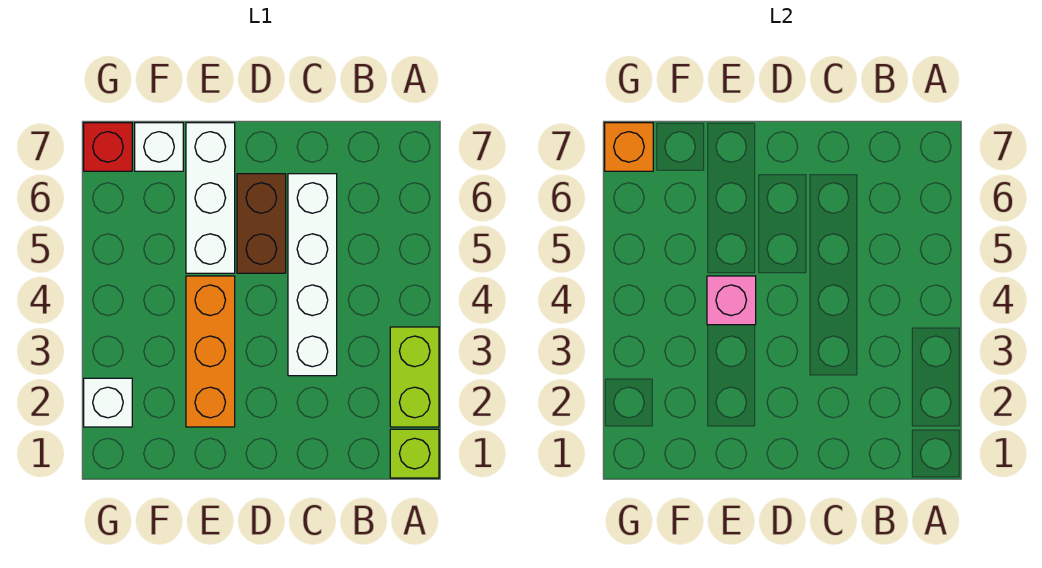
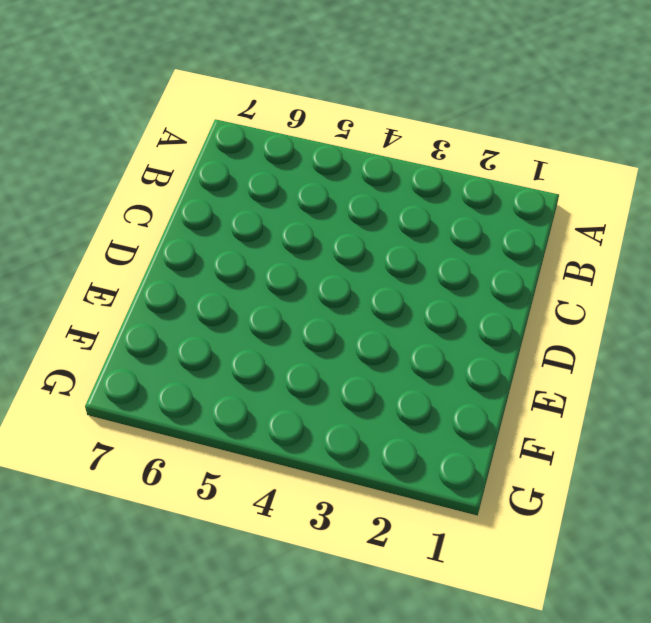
none -> lime brick A1 level 1
none -> lime brick A2:A3 level 1

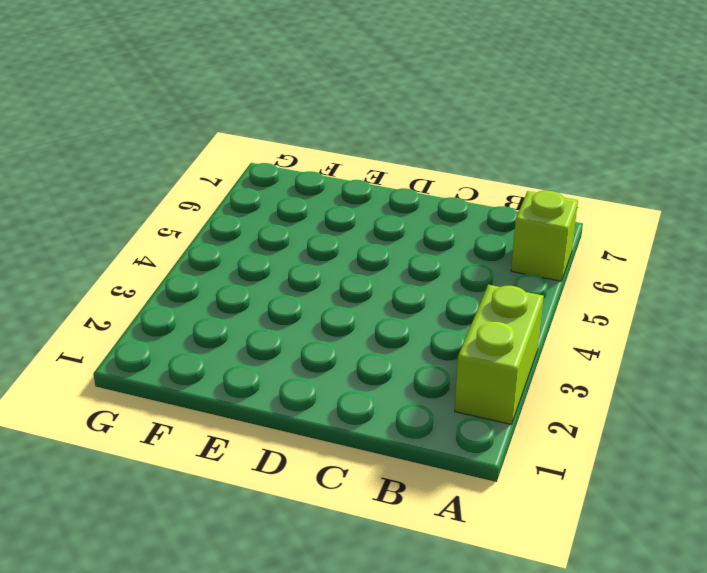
lime brick A6 level 1 -> lime brick A1 level 1
none -> white brick C3:C6 level 1
none -> brown brick D5:D6 level 1

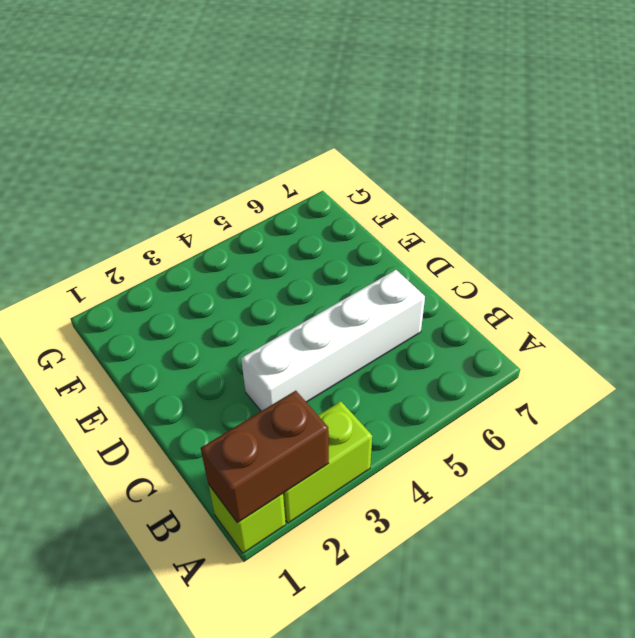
brown brick A1:A2 level 2 -> brown brick D5:D6 level 1
none -> orange brick E2:E4 level 1
none -> white brick E5:E7 level 1

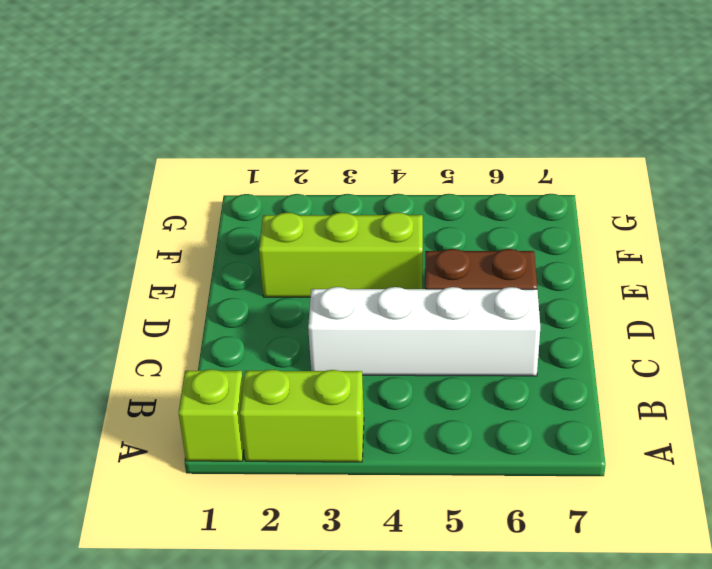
lime brick E2:E4 level 1 -> orange brick E2:E4 level 1
none -> white brick E5:E7 level 1
none -> white brick F7 level 1

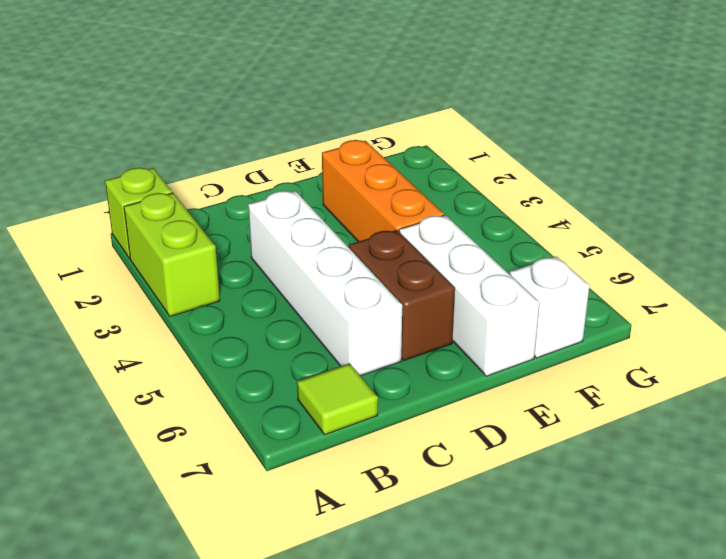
lime tile B7 level 1 -> none
none -> white brick G2 level 1
none -> red brick G7 level 1

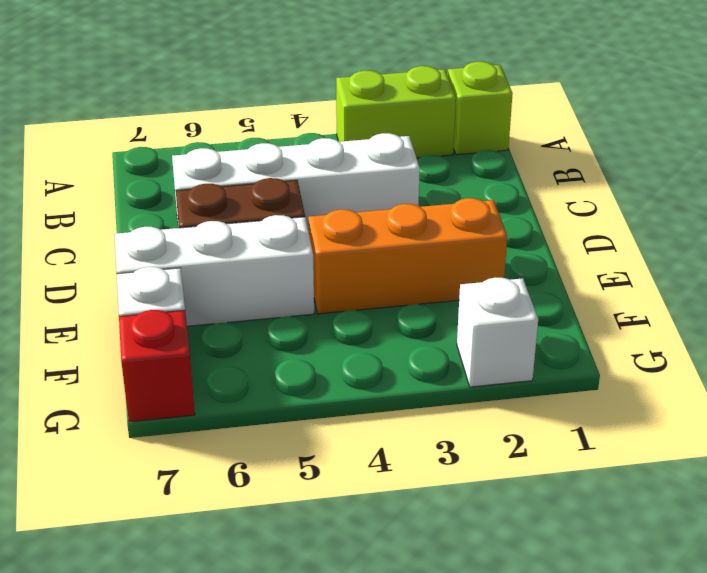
none -> pink brick E4 level 2
none -> orange brick G7 level 2

